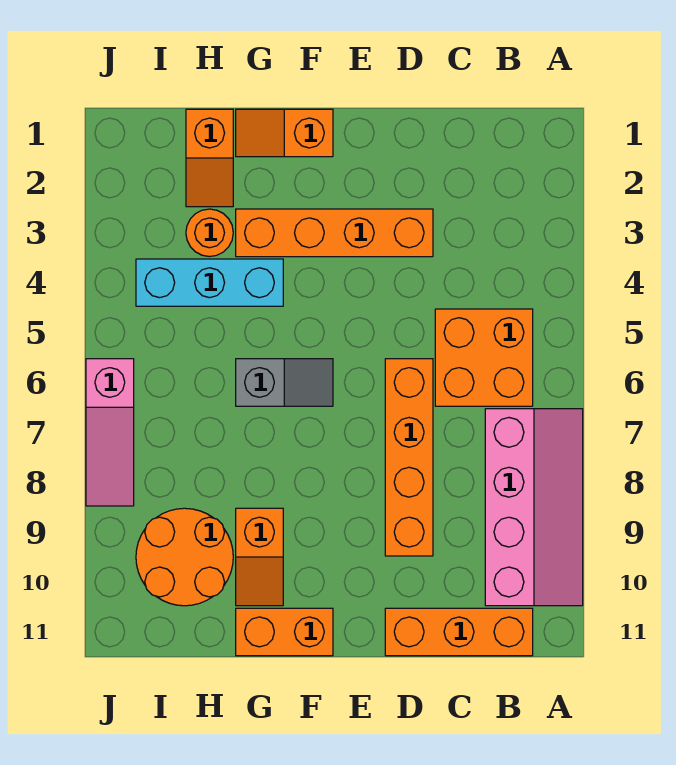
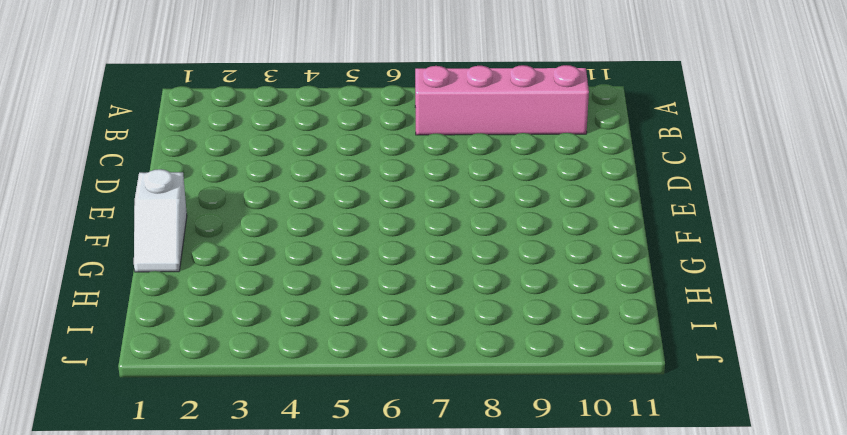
white slope F1:G1 level 1 top F -> orange slope F1:G1 level 1 top F
none -> orange brick B5:C6 level 1
none -> orange brick B11:D11 level 1
none -> orange brick D3:G3 level 1

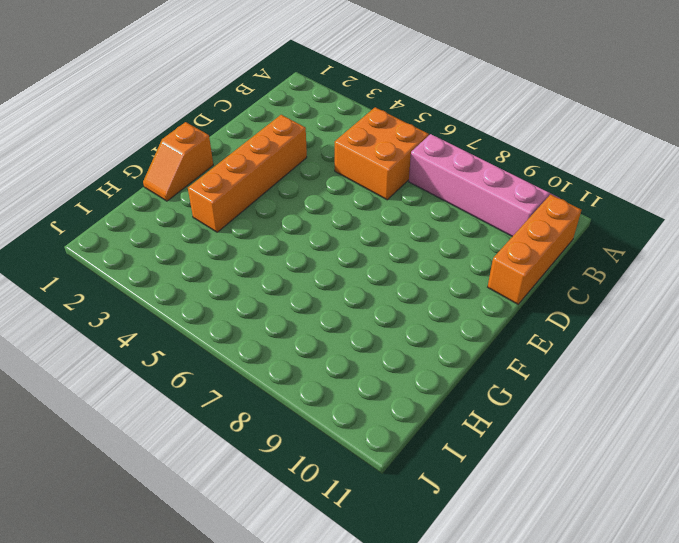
none -> orange brick D6:D9 level 1
none -> grey slope F6:G6 level 1 top G
none -> orange brick F11:G11 level 1

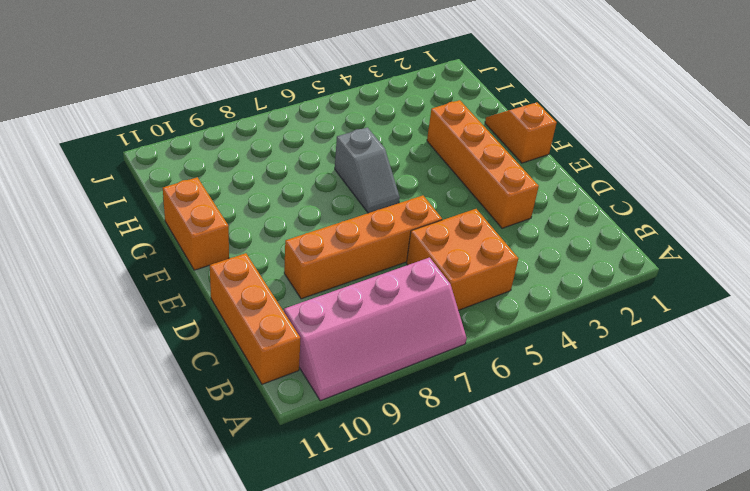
none -> cyan brick G4:I4 level 1
none -> orange slope G9:G10 level 1 top 9
none -> orange slope H1:H2 level 1 top 1

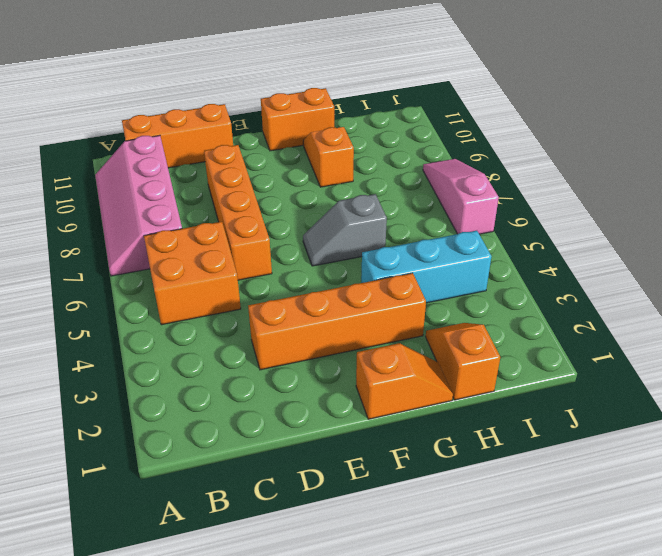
none -> orange round brick H3 level 1
none -> orange round brick H9:I10 level 1

